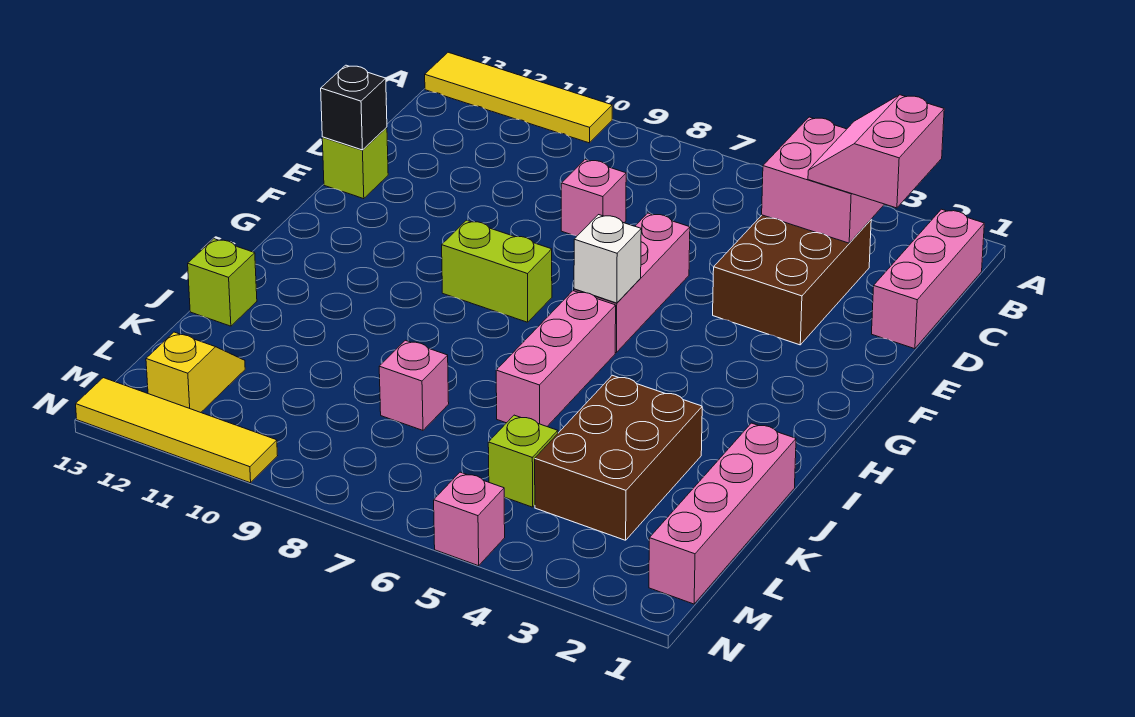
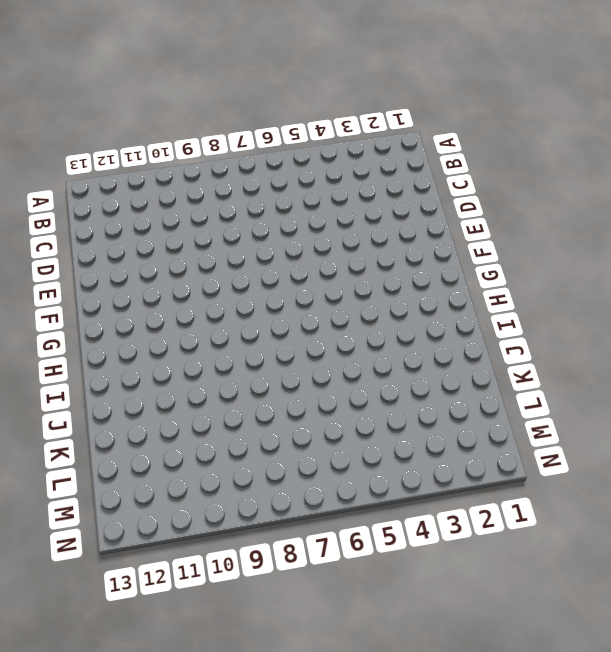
none -> yellow tile A10:A13 level 1
none -> pink brick B1:D1 level 1
none -> brown brick C3:E4 level 1

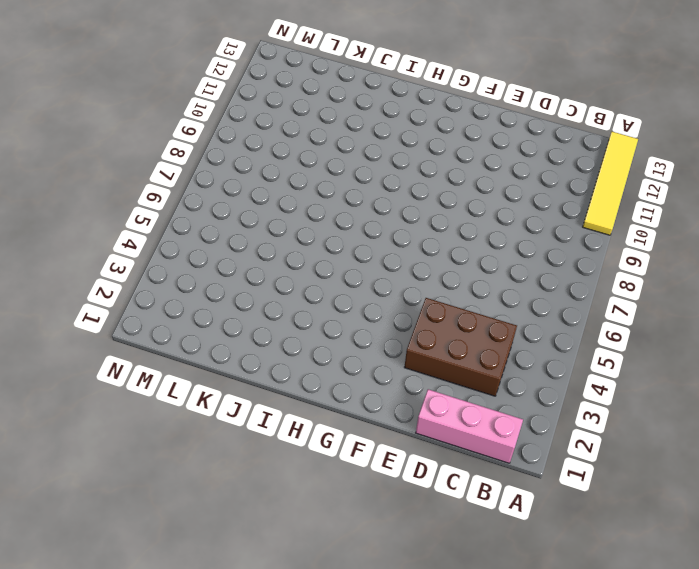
none -> pink brick D8 level 1
none -> pink brick E6:G6 level 1
none -> lime brick E13 level 1

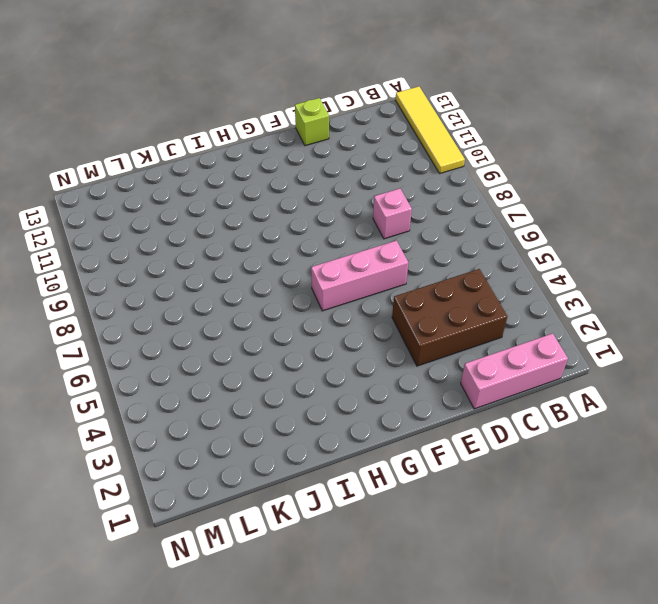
none -> lime brick G8:G9 level 1
none -> pink brick H6:J6 level 1
none -> pink brick J1:M1 level 1

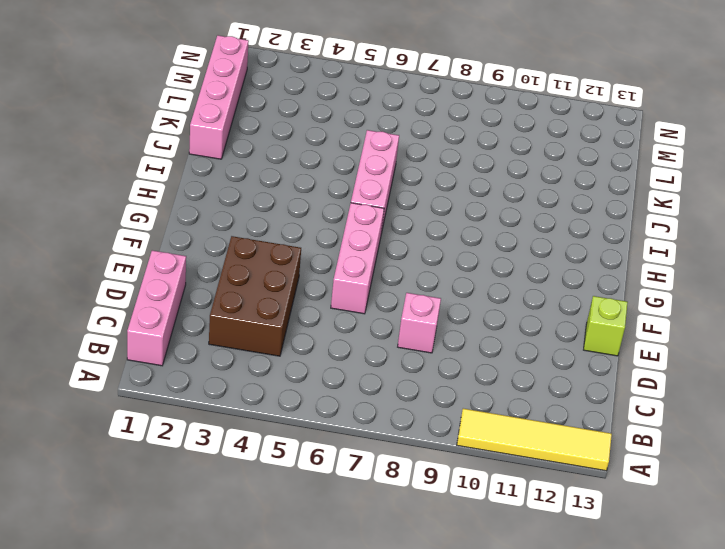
none -> lime brick G8:G9 level 1
none -> brown brick J3:L4 level 1
none -> lime brick J13 level 1

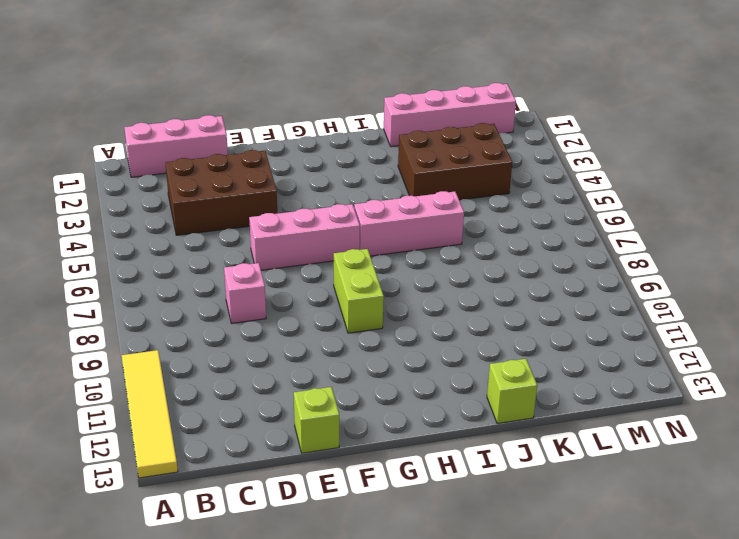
none -> pink brick K8 level 1
none -> lime brick L5 level 1
none -> yellow slope L12:M12 level 1 top M

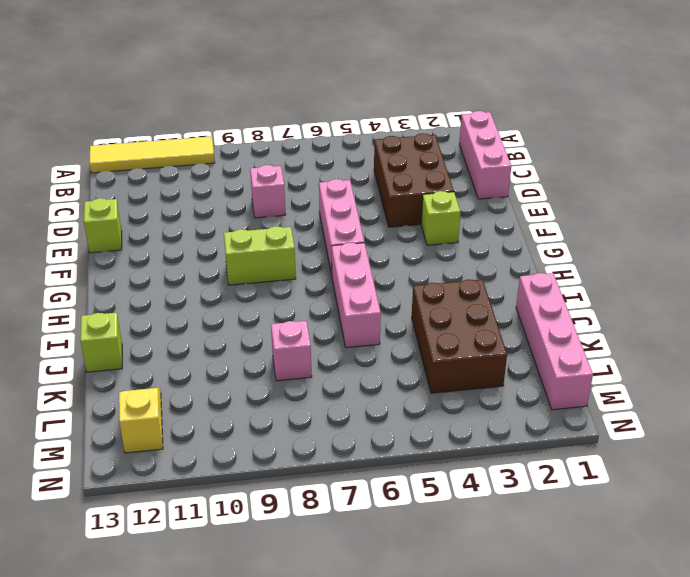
lime brick F3 level 1 -> lime brick L5 level 1
none -> pink brick N5 level 1
none -> yellow tile N10:N13 level 1
none -> pink brick B3:C4 level 2

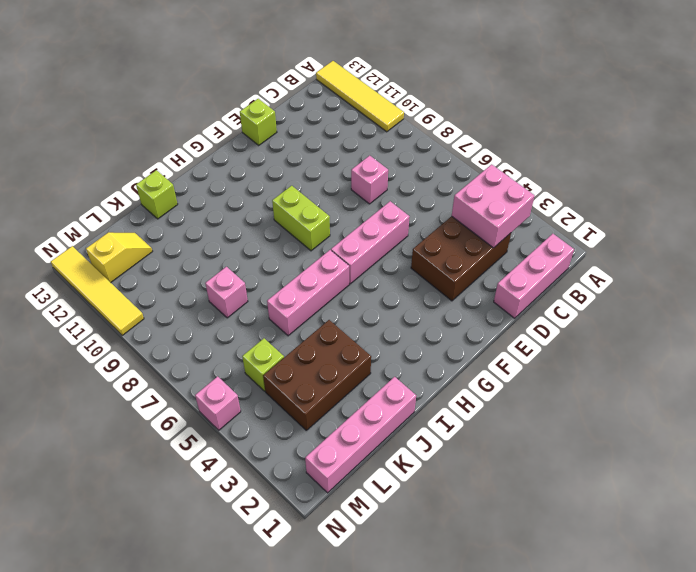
none -> black brick E13 level 2
none -> white brick G6 level 2
none -> pink slope B2:C3 level 3 top 2

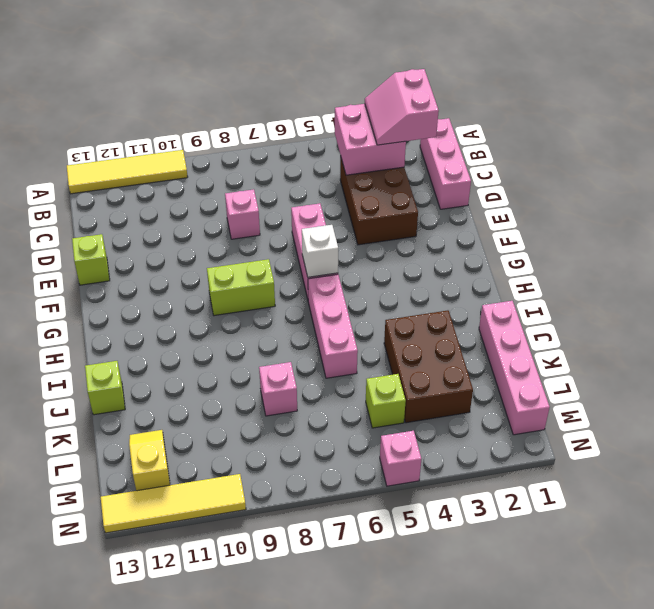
none -> black brick E13 level 2

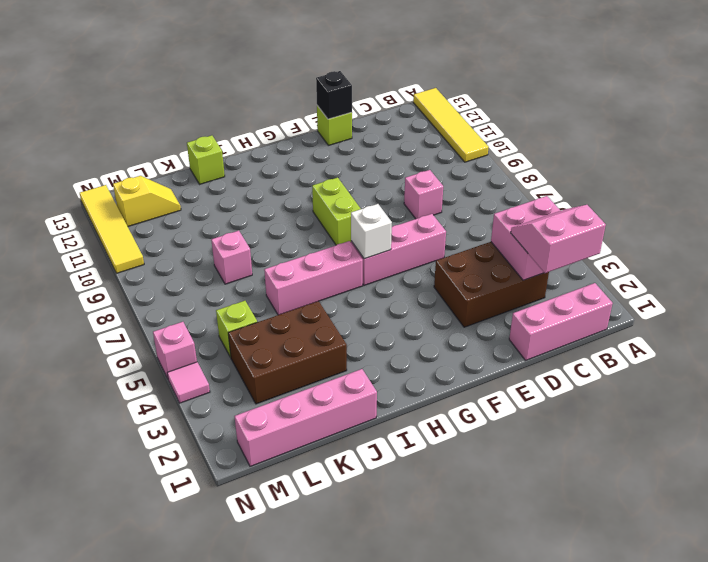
pink tile N4 level 1 -> none

